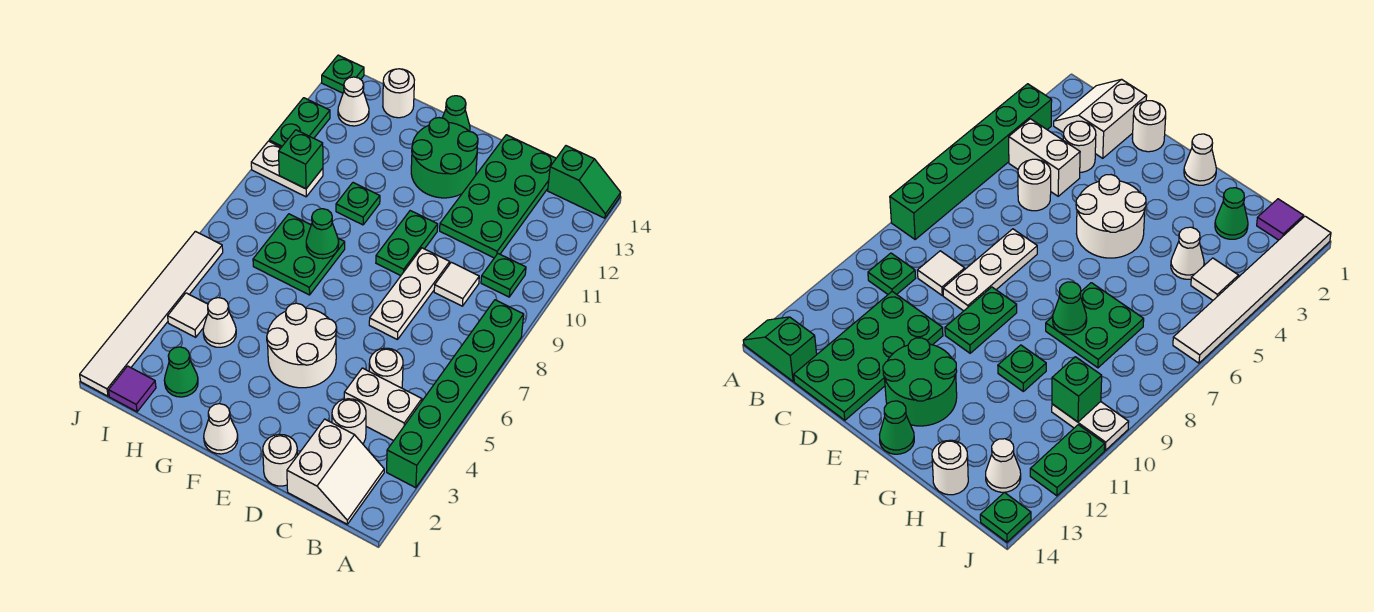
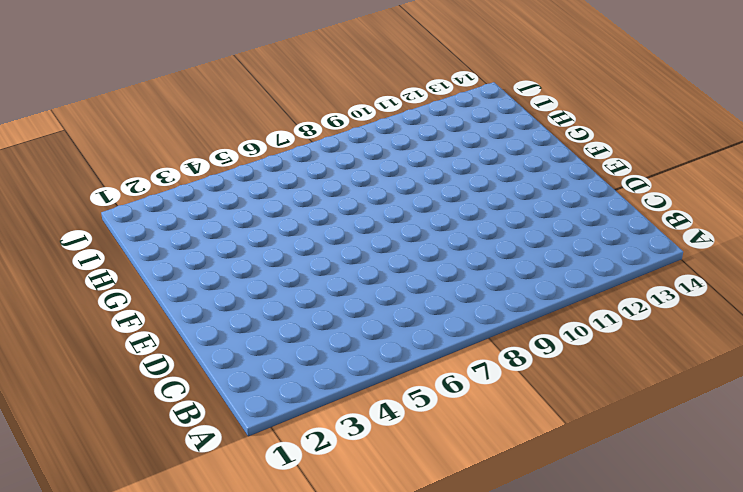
none -> green brick A3:A8 level 1
none -> green slope A14:B14 level 1 top B
none -> white slope B1:C2 level 1 top C
none -> white brick B4:C4 level 1

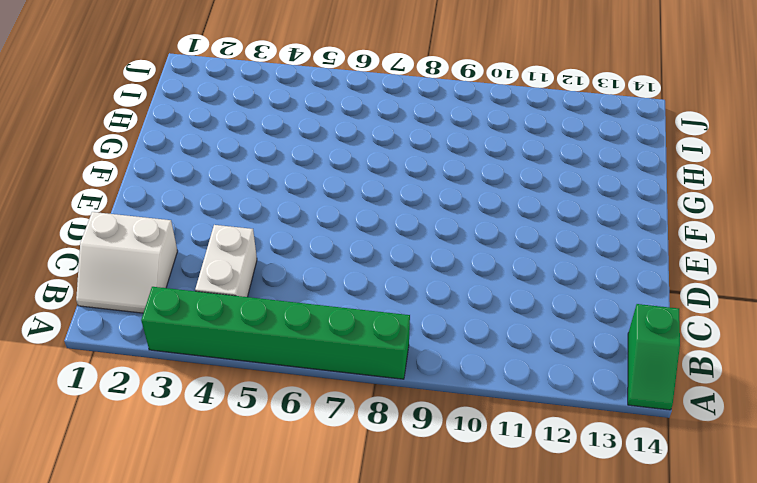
none -> green plate B10 level 1
none -> white round brick C3 level 1
none -> white round brick C5 level 1
none -> white tile C9 level 1

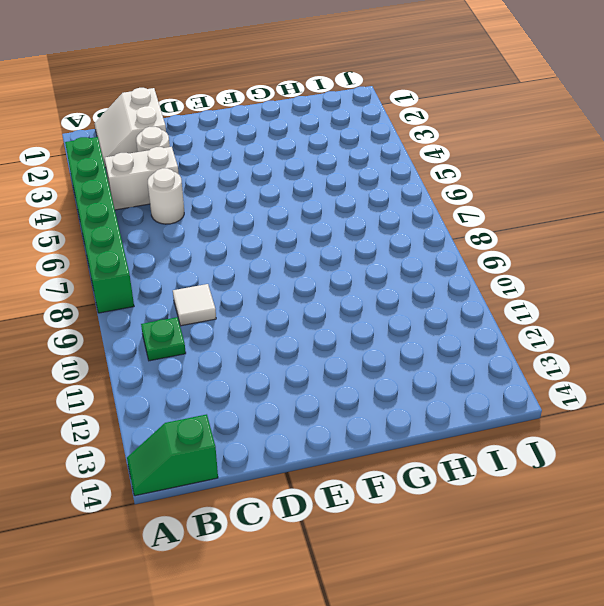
none -> green plate C11:D14 level 1
none -> white round brick D1 level 1
none -> white plate D7:D9 level 1
none -> white round brick E4:F5 level 1

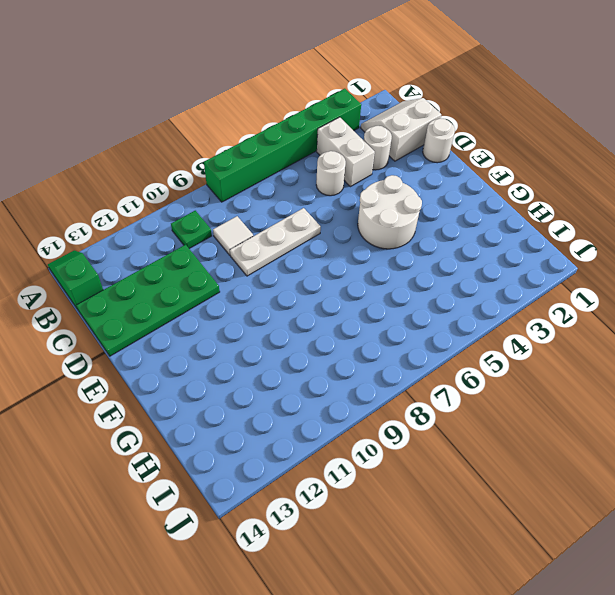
none -> green plate E9:E10 level 1
none -> green round brick E12:F13 level 1
none -> white cone F1 level 1
none -> green cone F14 level 1

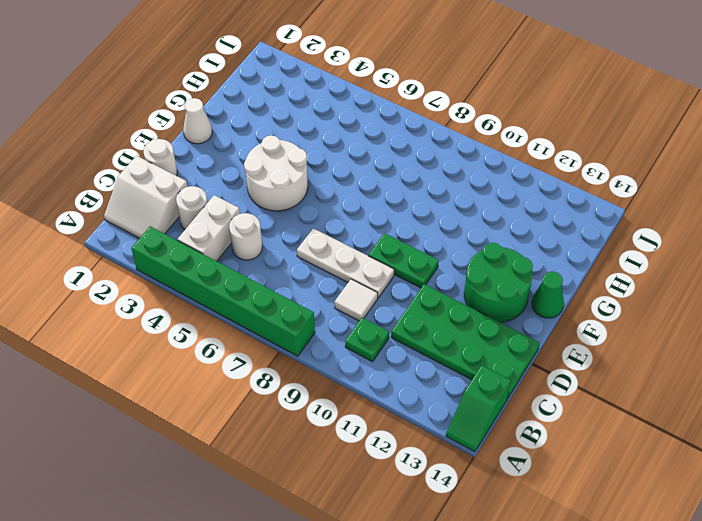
none -> green plate G7:H8 level 1
none -> green plate G10 level 1
none -> green cone H2 level 1
none -> white cone H4 level 1

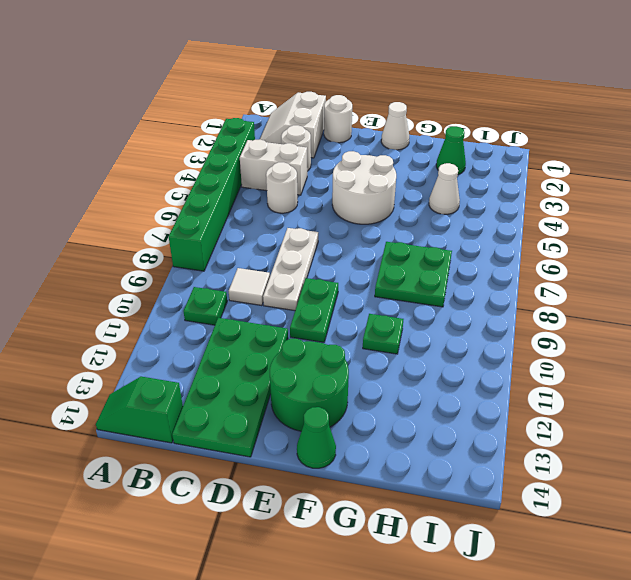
none -> white round brick H14 level 1
none -> purple tile I1 level 1
none -> white tile I4 level 1
none -> white plate I10:J10 level 1

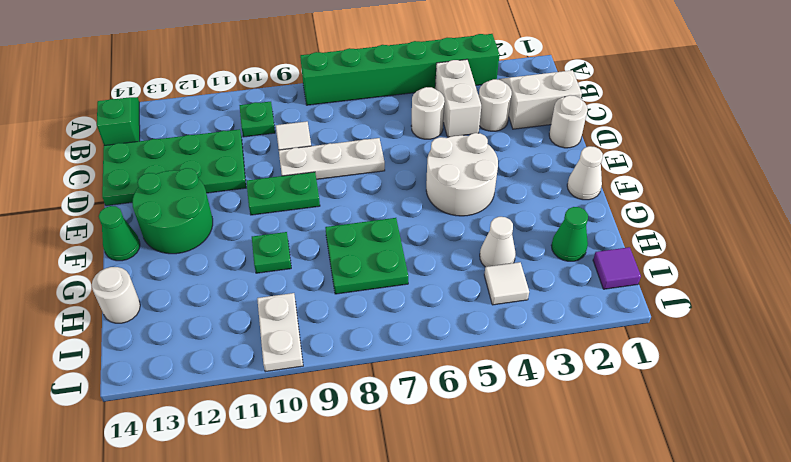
none -> white cone I13 level 1
none -> white tile J1:J6 level 1
none -> green plate J11:J12 level 1
none -> green plate J14 level 1

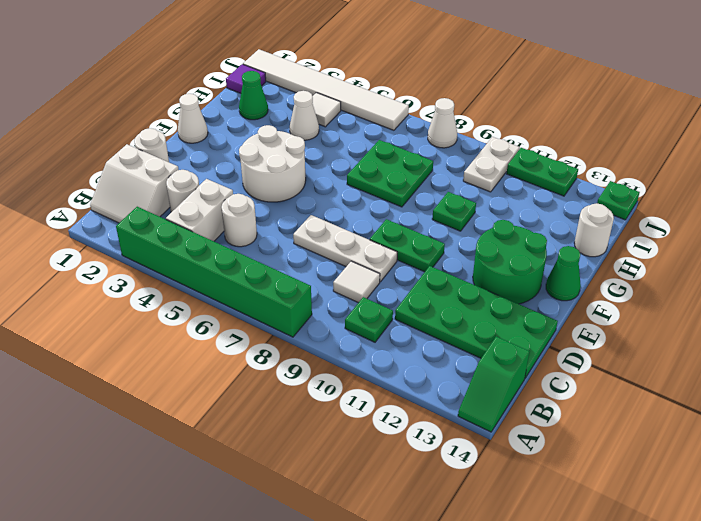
white cone J8 level 1 -> white cone I13 level 1
none -> green cone G8 level 2
none -> green brick I10 level 2

